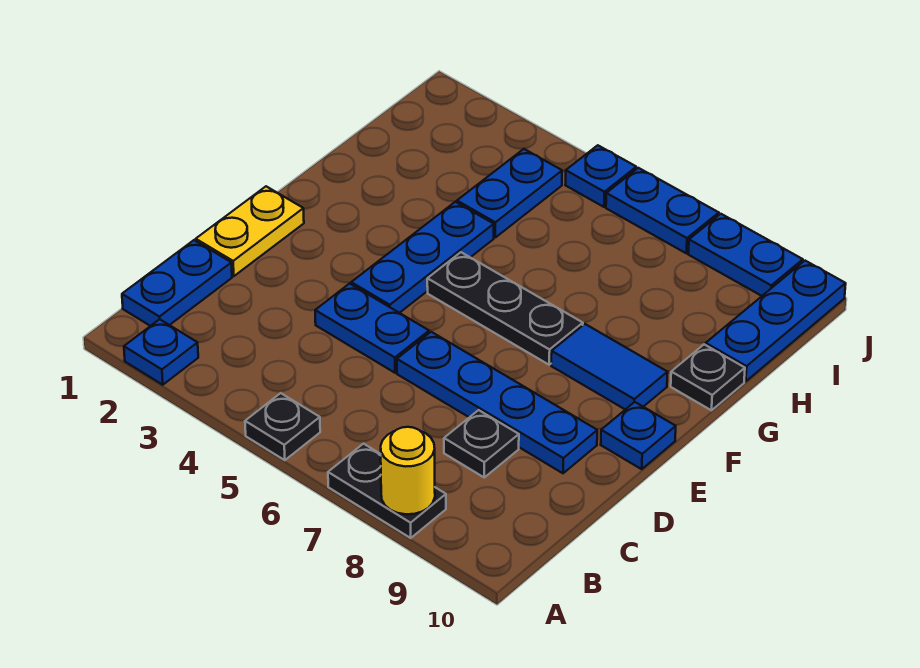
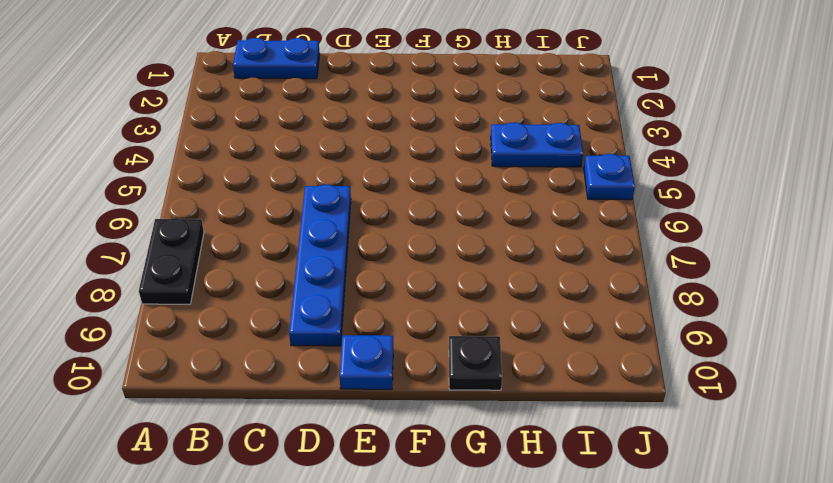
none -> blue plate A2 level 1
none -> black plate A5 level 1
none -> black plate C8 level 1

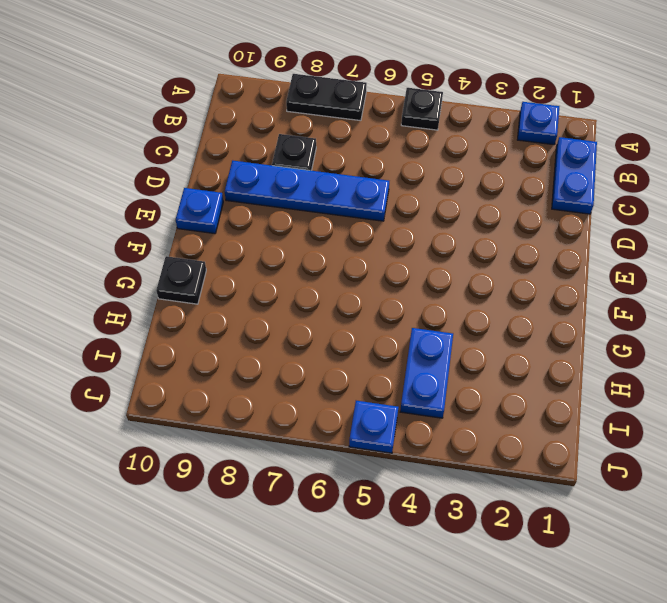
none -> yellow plate D1:E1 level 1
none -> blue plate D4:D5 level 1
none -> blue plate E4:G4 level 1

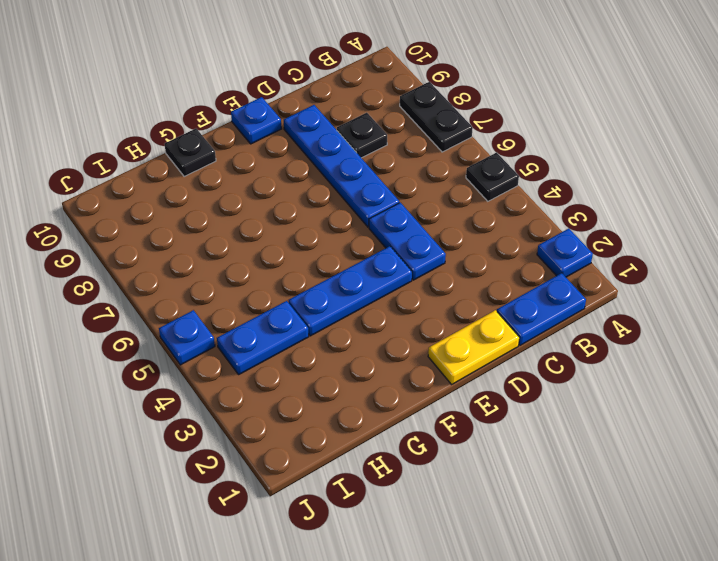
none -> black plate F5:F7 level 1
none -> blue tile F8:F9 level 1
none -> blue plate H10:J10 level 1

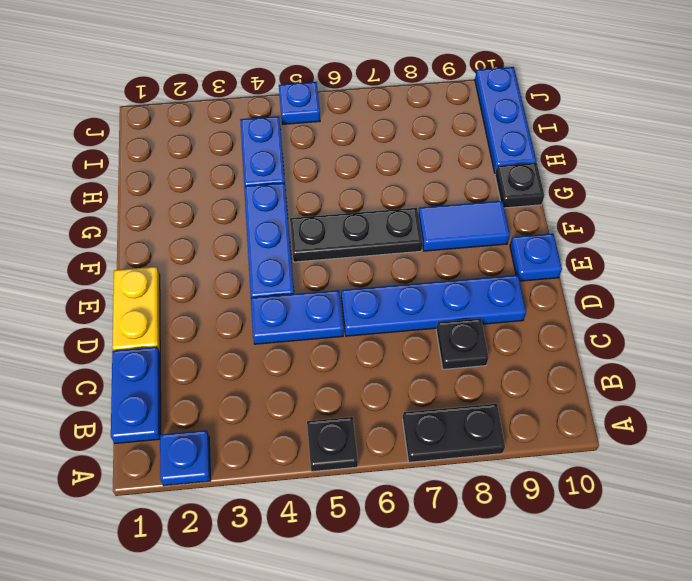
none -> blue plate J6:J7 level 1
none -> blue plate J8:J9 level 1
none -> yellow round brick A8 level 2

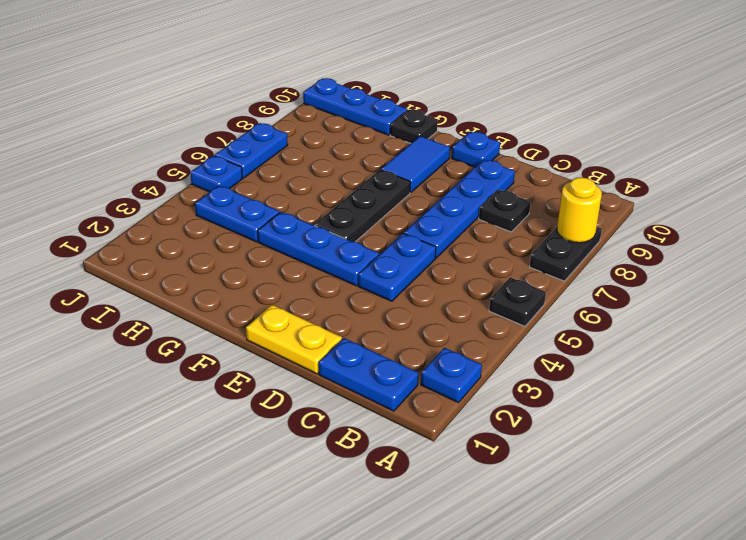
none -> blue plate J8:J9 level 1

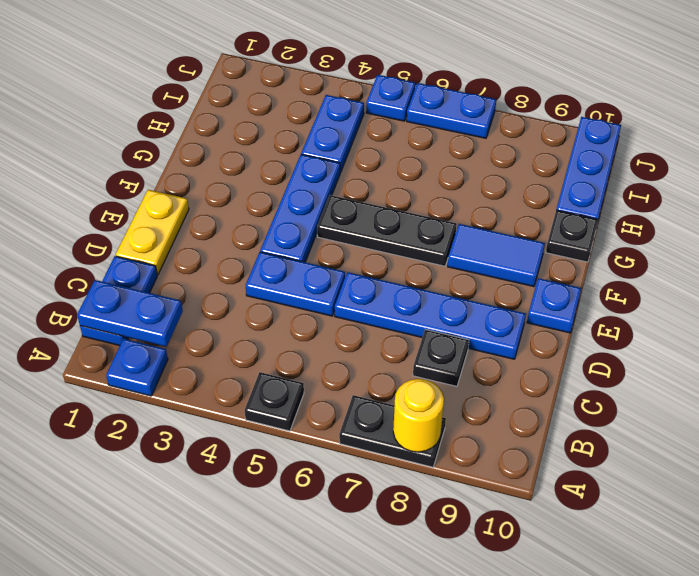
blue plate B1:B2 level 2 -> blue plate J8:J9 level 1

